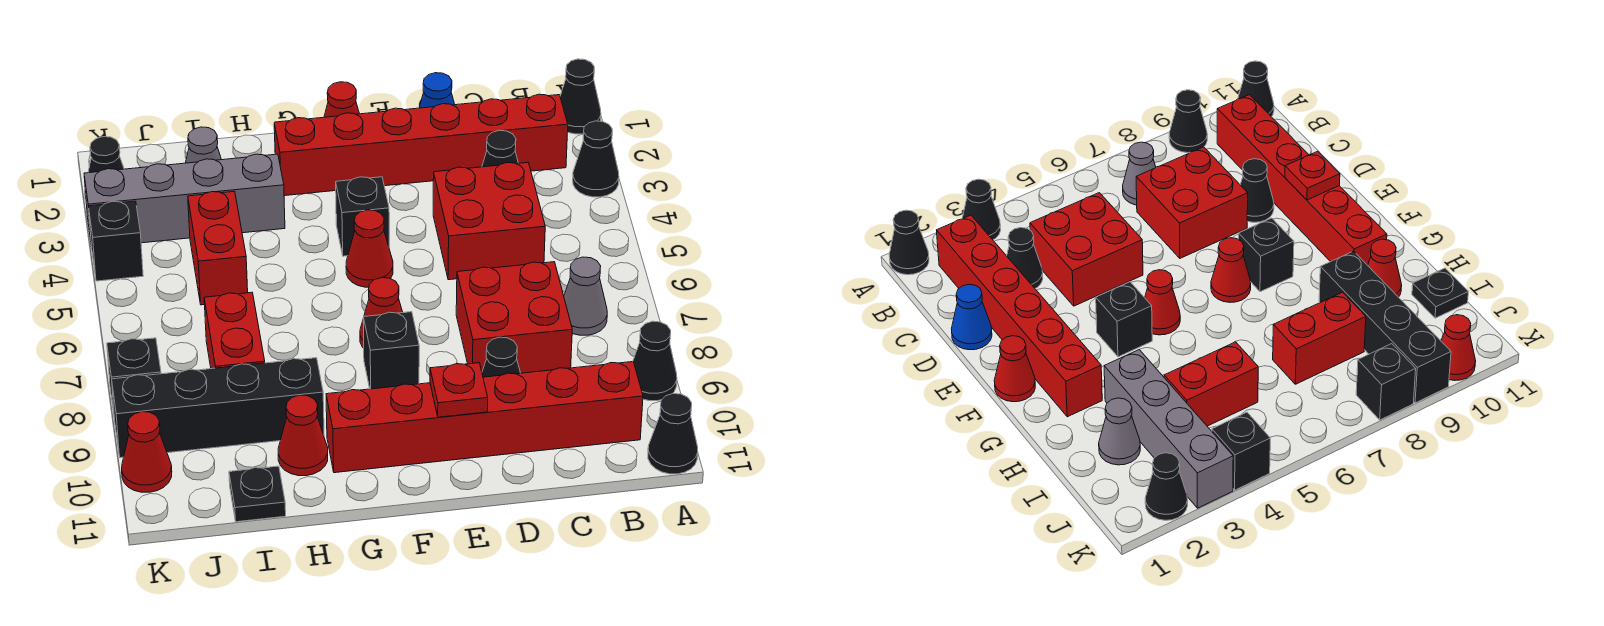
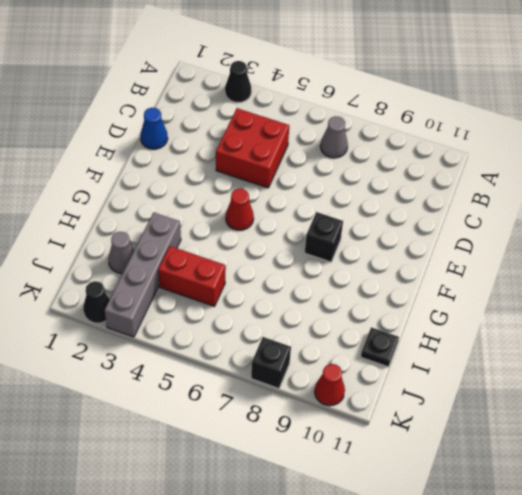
none -> black cone A1 level 1
none -> black cone A9 level 1
none -> black cone A11 level 1

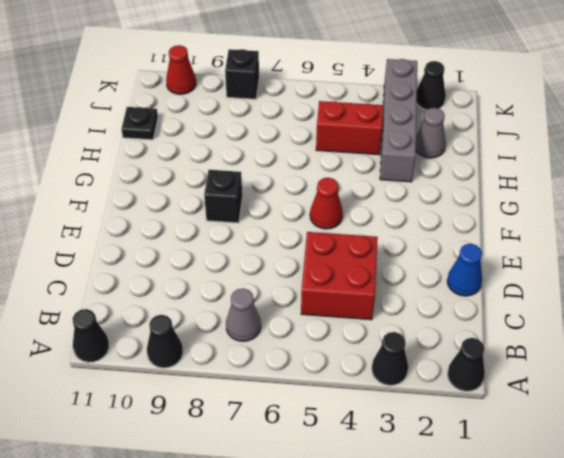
none -> red brick B2:G2 level 1
none -> red brick B10:G10 level 1
none -> black cone C3 level 1

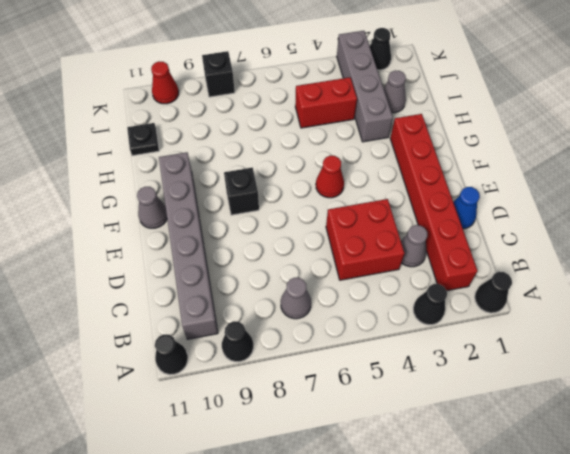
grey brick B10:G10 level 1 -> red brick B10:G10 level 1
grey cone C3 level 1 -> black cone C3 level 1
grey cone F11 level 1 -> none
none -> red brick C7:D8 level 1
none -> black cone D9 level 1
none -> red cone F1 level 1

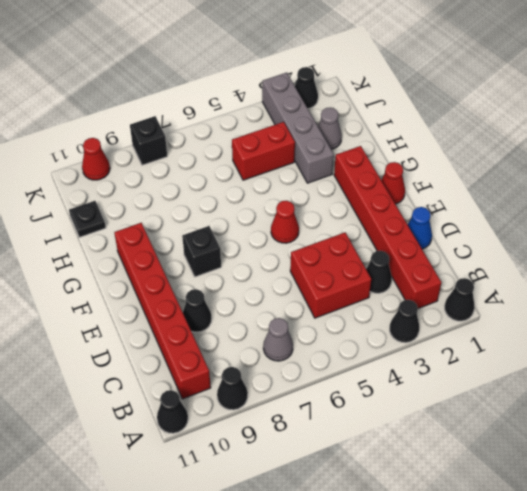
none -> red brick C7:D8 level 1
none -> black brick F4 level 1
none -> red cone F7 level 1

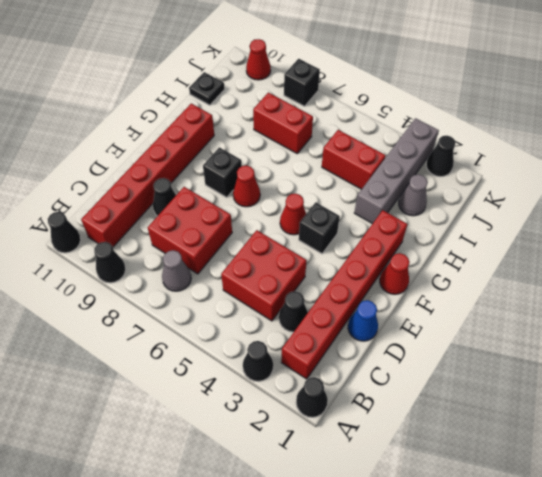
none -> black brick H9:K9 level 1
none -> red cone H10 level 1
none -> black brick K4 level 1

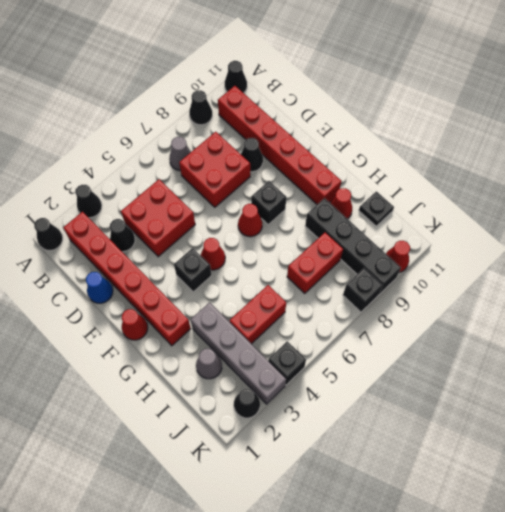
none -> red plate E10 level 2

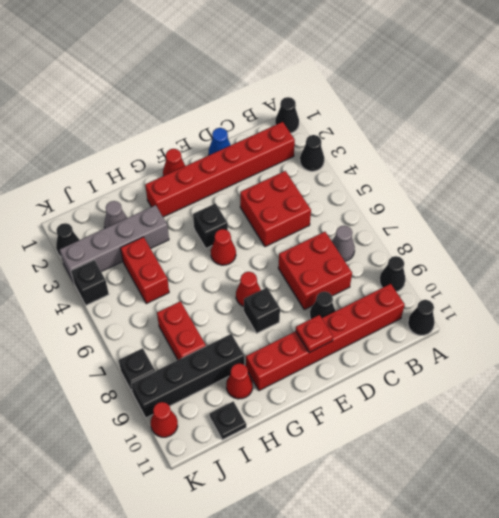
none -> black cone C3 level 1

